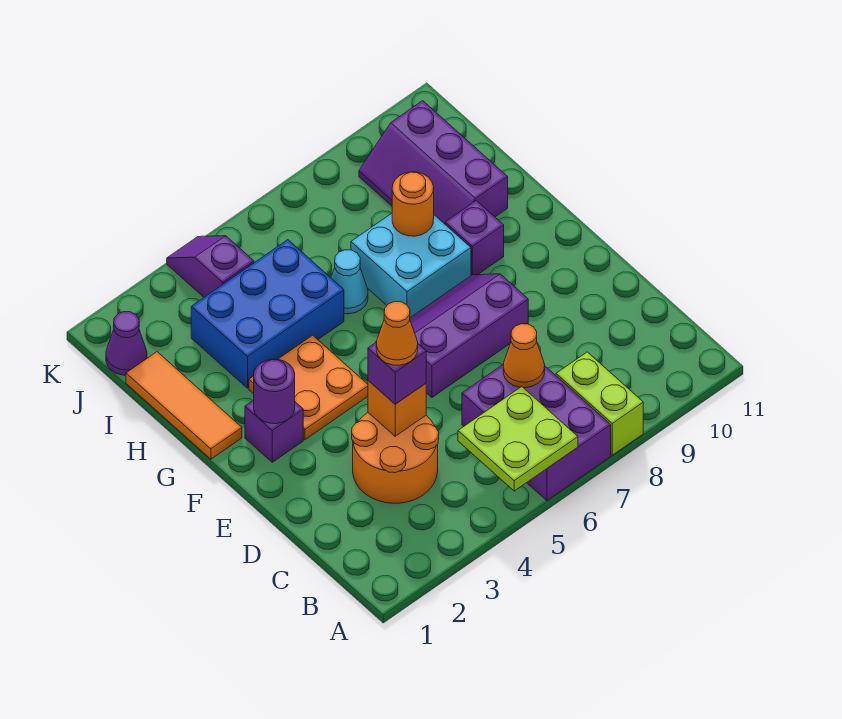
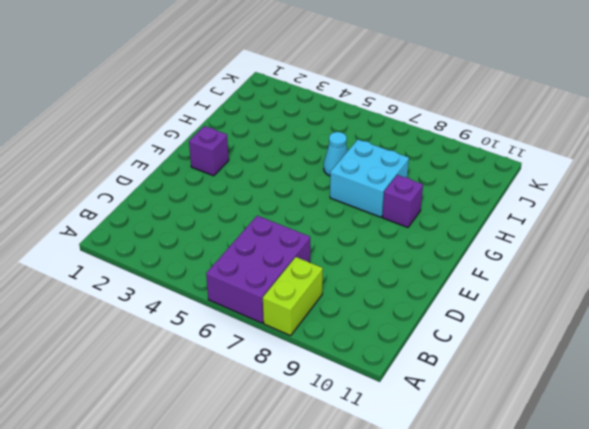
none -> orange round brick C3:D4 level 1
none -> purple slope E6:F8 level 1 top E
none -> orange plate F3:G4 level 1

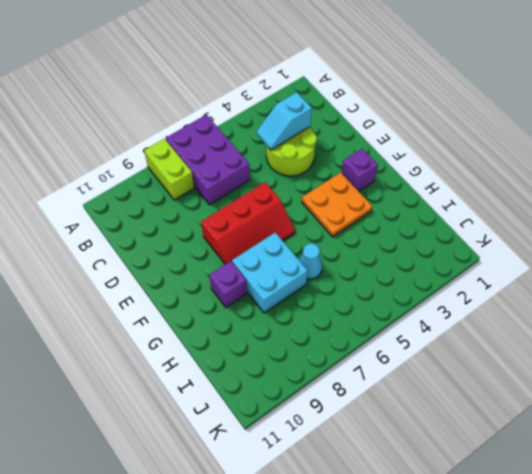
lime round brick C3:D4 level 1 -> orange round brick C3:D4 level 1
cyan slope C3:C4 level 2 top 3 -> none
red slope E6:F8 level 1 top E -> purple slope E6:F8 level 1 top E
none -> orange tile G1:I1 level 1
none -> blue brick H3:I5 level 1
none -> purple slope H9:J10 level 1 top 10

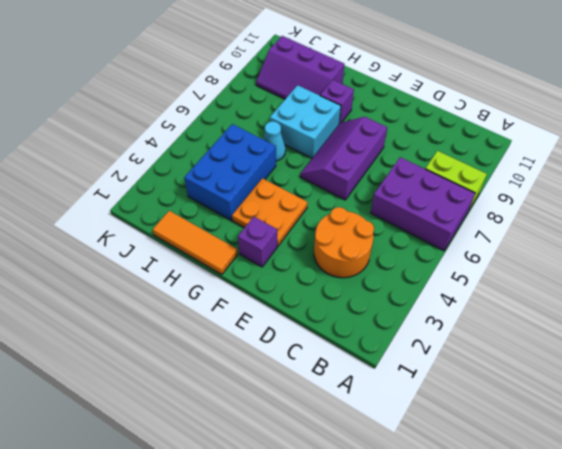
none -> purple cone J1 level 1
none -> purple slope J4:K4 level 1 top J
none -> lime plate A5:B6 level 2

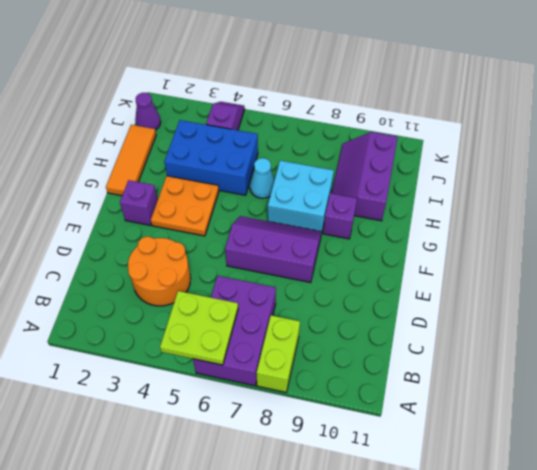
none -> orange cone C7 level 2
none -> orange brick D4 level 2
none -> purple round brick F2 level 2

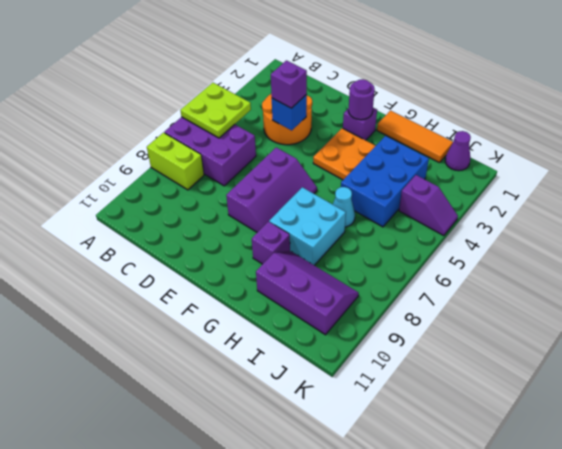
blue brick D4 level 2 -> orange brick D4 level 2
none -> orange cone C7 level 2
none -> orange round brick H8 level 2
none -> orange cone D4 level 4

